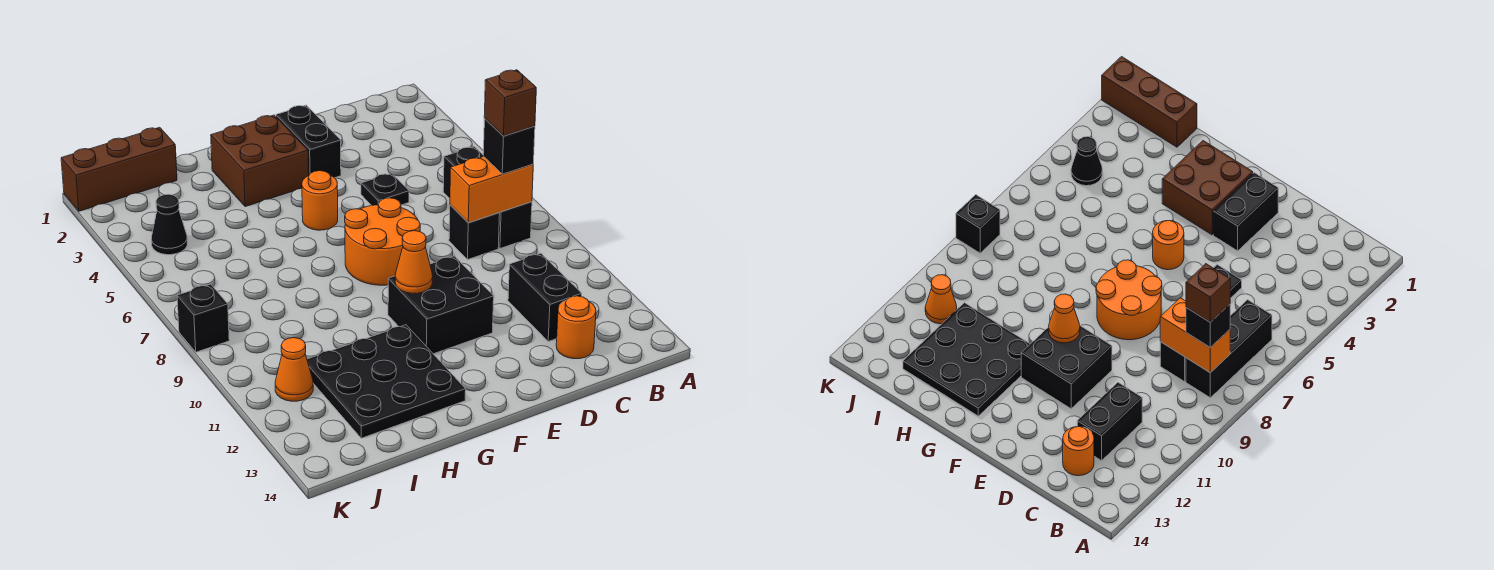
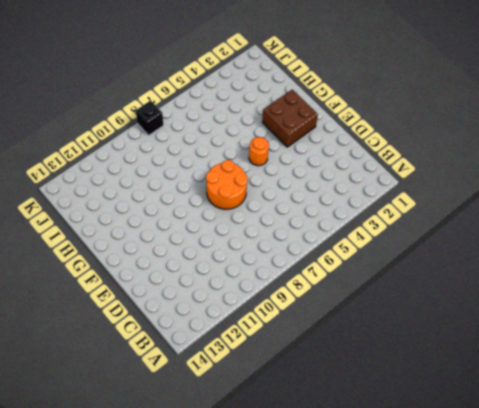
none -> black brick B6:B8 level 1
none -> black brick C8 level 1
none -> black brick C11:C12 level 1

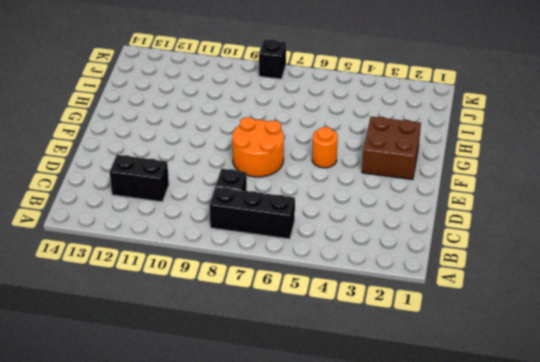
none -> orange round brick C13 level 1
none -> black plate D5 level 1
none -> black brick E2:E3 level 1

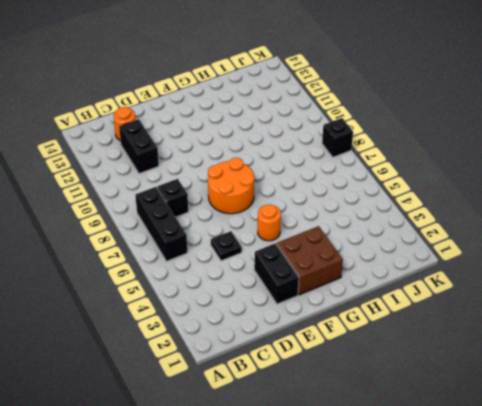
none -> black brick E10:F11 level 1
none -> black plate G11:I13 level 1
none -> brown brick I1:K1 level 1

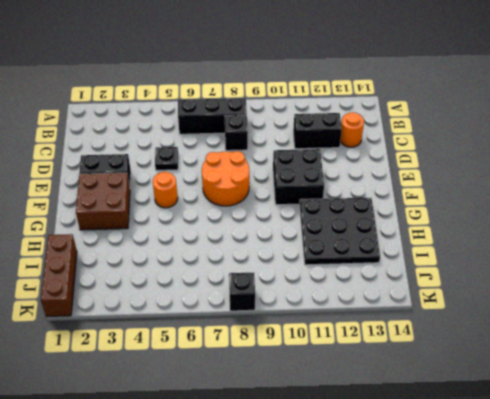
none -> black cone J4 level 1
none -> orange cone J11 level 1
none -> orange brick B8:C8 level 2

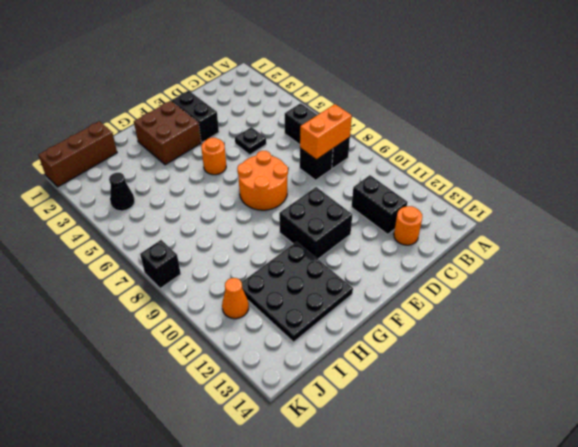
none -> orange cone F10 level 2
none -> black brick B8 level 3
none -> brown brick B8 level 4

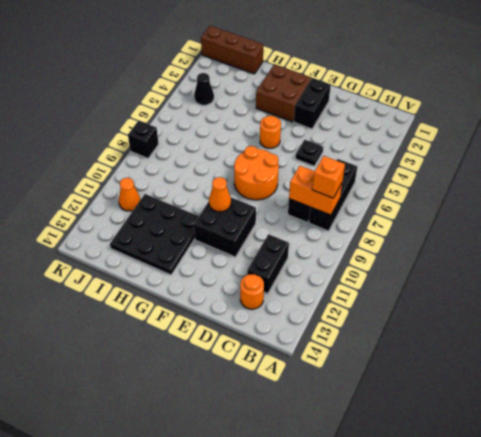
orange brick B8 level 3 -> black brick B8 level 3
none -> brown brick B8 level 4

